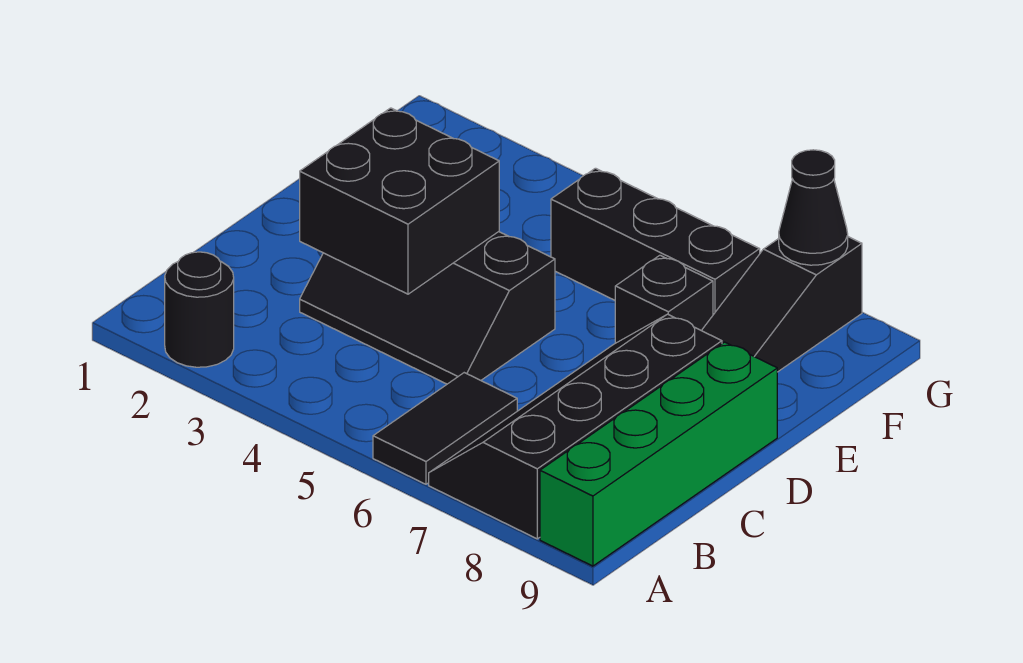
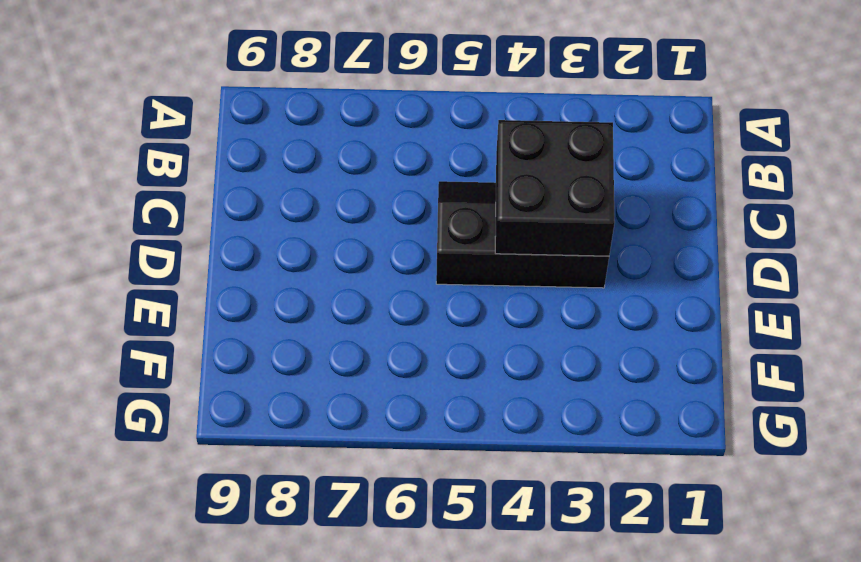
none -> black round brick A2 level 1
none -> black tile A6:B6 level 1

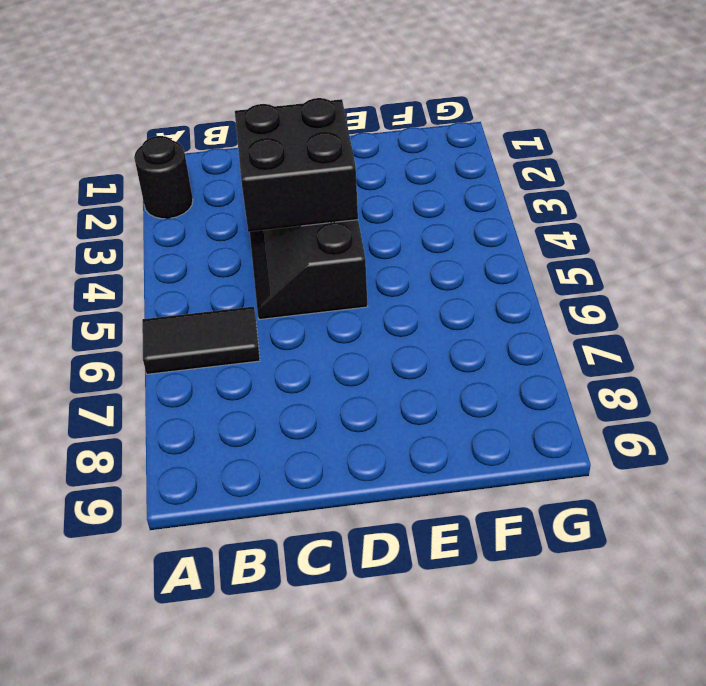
none -> black slope A7:D8 level 1 top 8
none -> green brick A9:D9 level 1

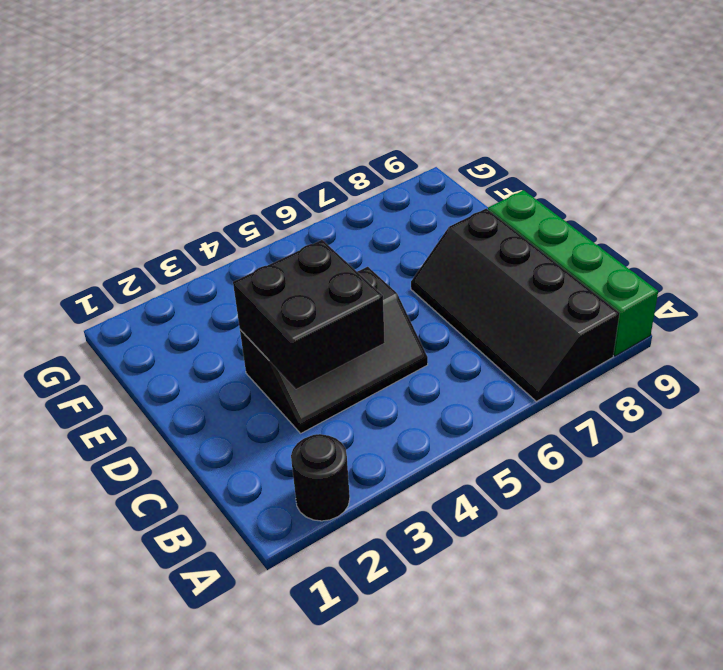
none -> black tile A6:B6 level 1
none -> black brick E7 level 1

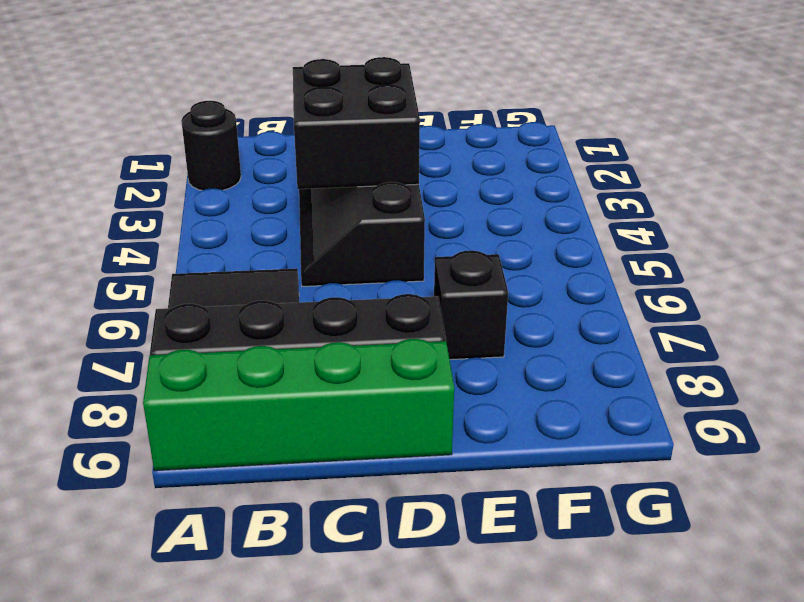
none -> black slope E8:G8 level 1 top G
none -> black brick F5:F7 level 1

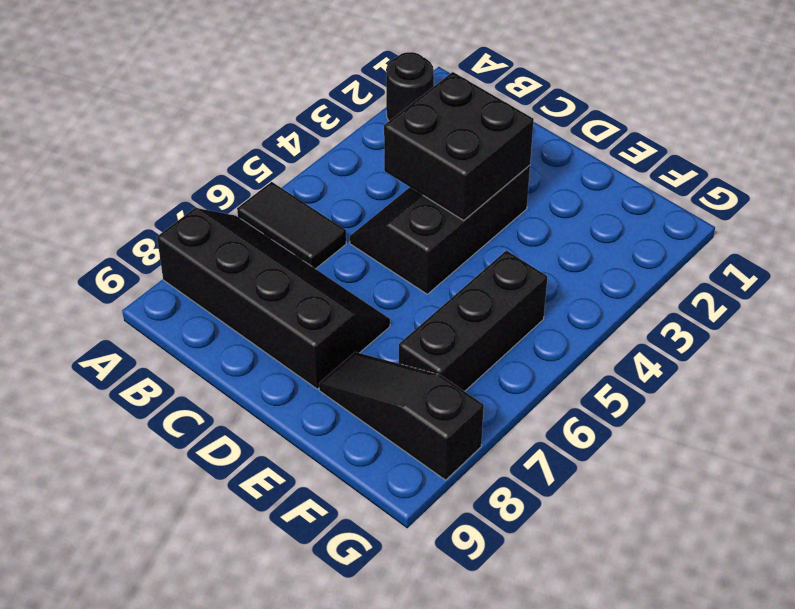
none -> green brick A9:D9 level 1
none -> black brick E7 level 1

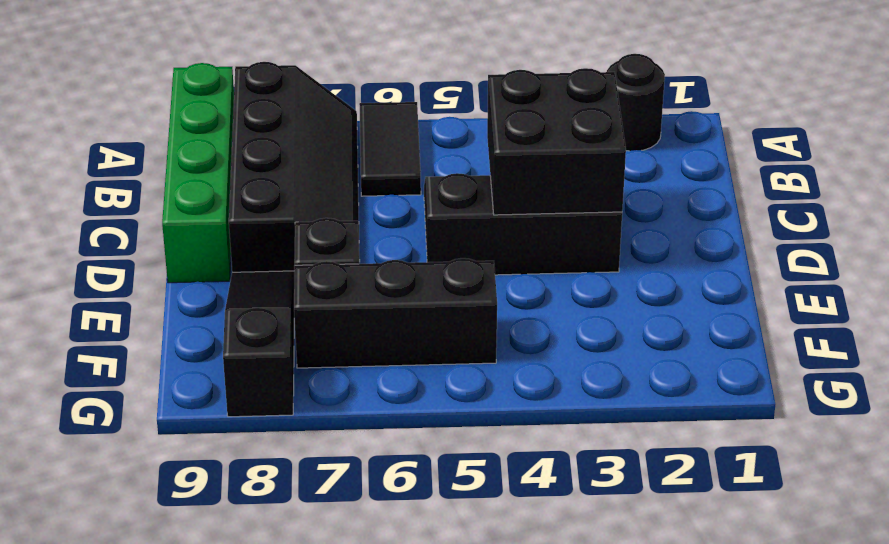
none -> black cone G8 level 2

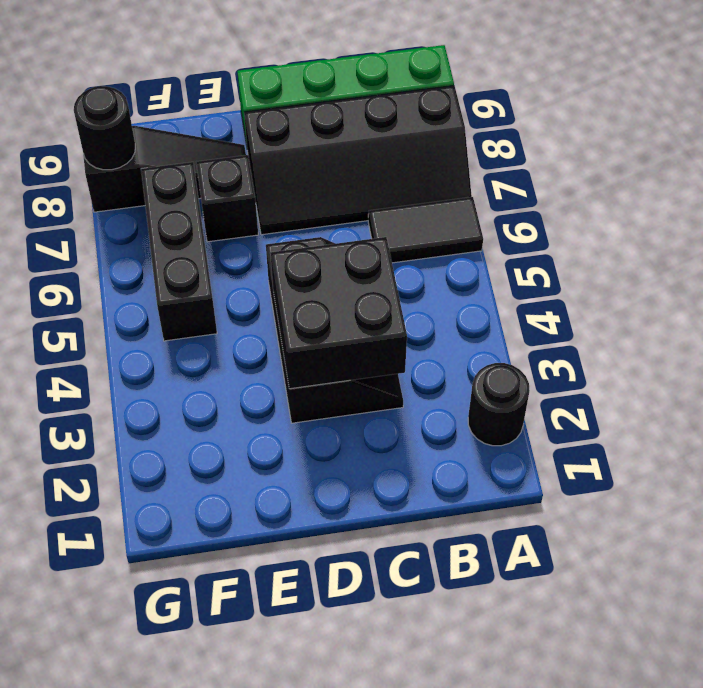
black round brick G8 level 2 -> black cone G8 level 2

